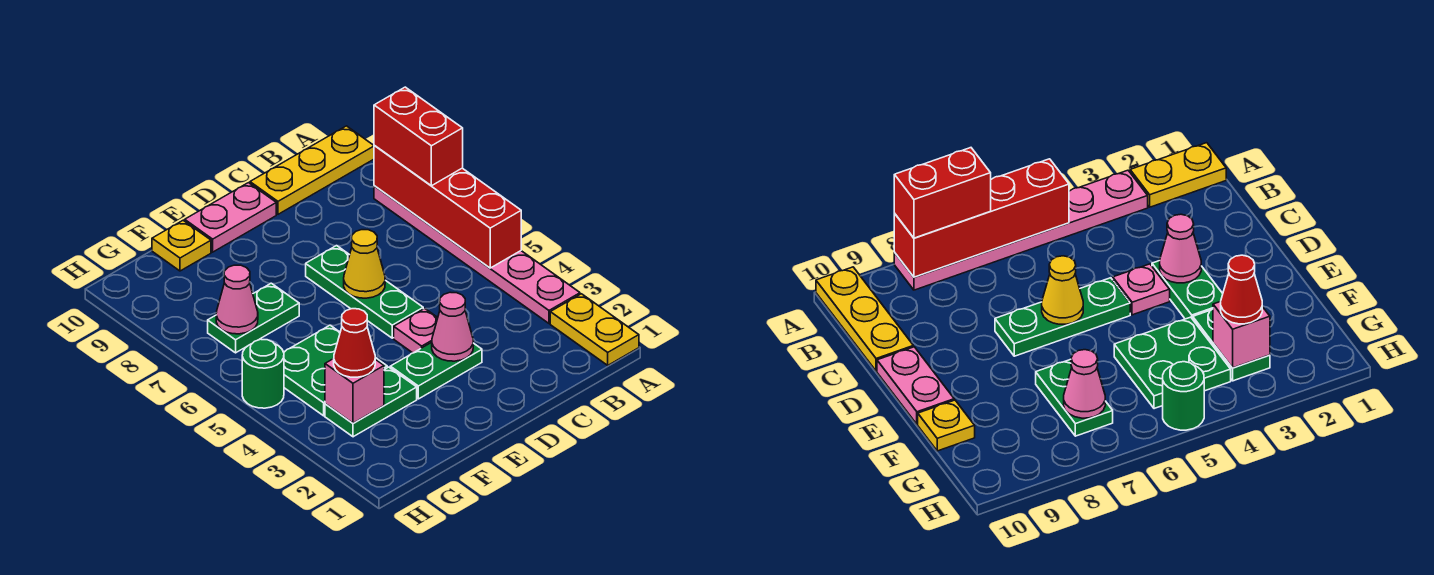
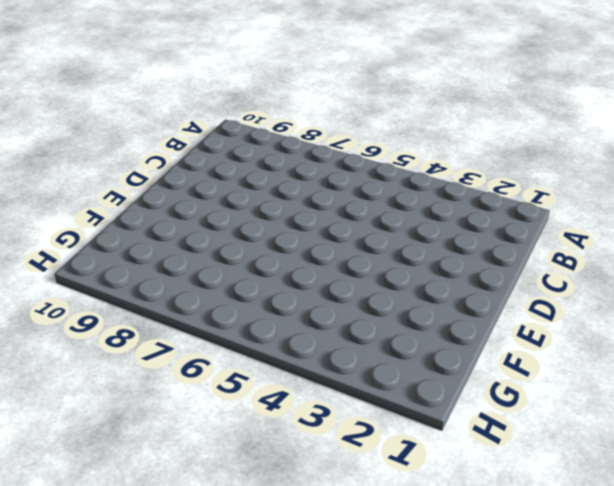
none -> yellow plate A1:A2 level 1
none -> pink plate A3:A8 level 1
none -> yellow plate A10:C10 level 1

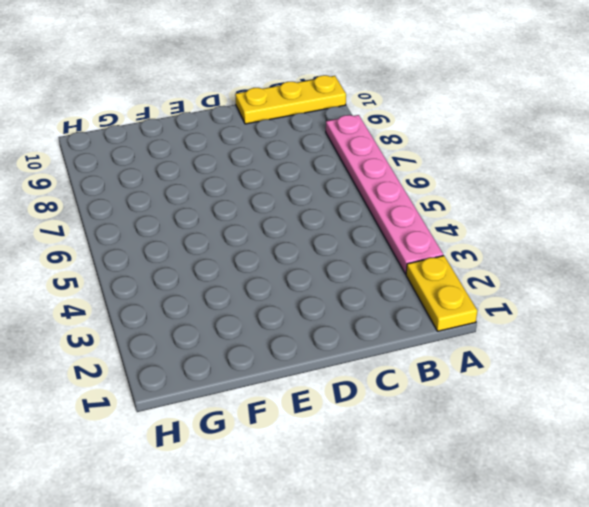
none -> green plate D3:E3 level 1
none -> pink plate D4 level 1
none -> green plate D5:D7 level 1

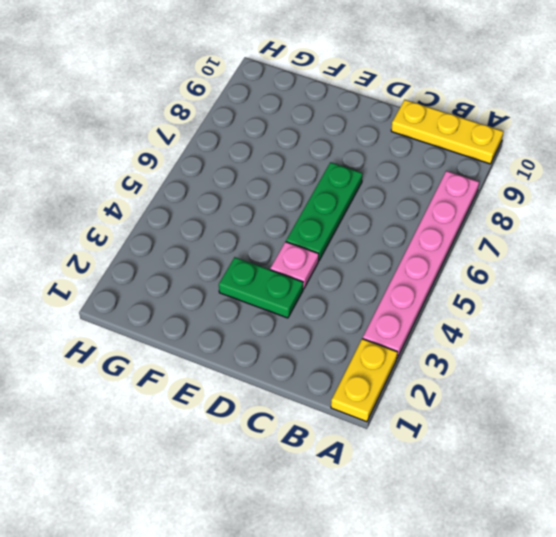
none -> pink plate D10:E10 level 1
none -> green plate F3:G3 level 1
none -> green plate F4:G5 level 1

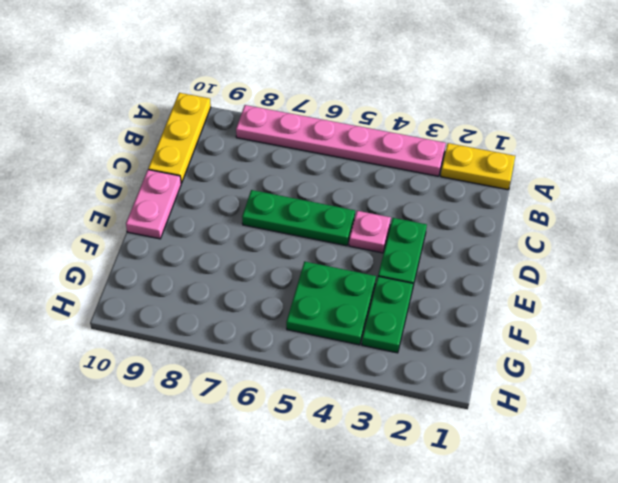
none -> green plate F7:G7 level 1
none -> yellow plate F10 level 1
none -> green round brick H5 level 1

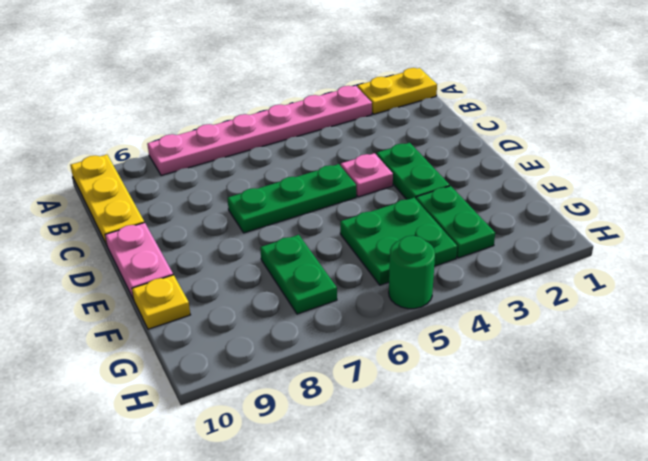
none -> red brick A5:A8 level 2
none -> pink cone D3 level 2
none -> yellow cone D6 level 2

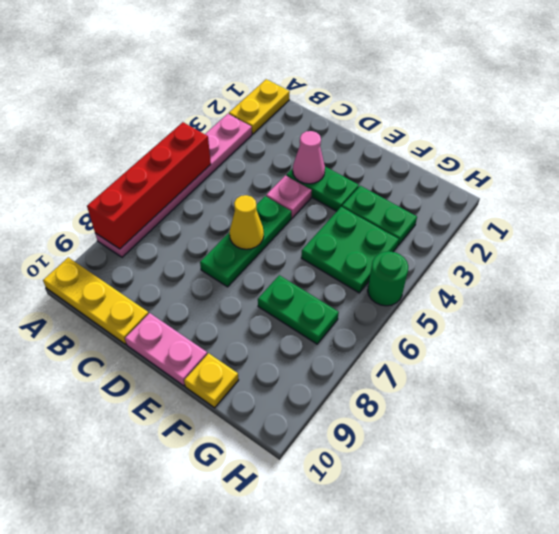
none -> pink brick G3 level 2
none -> pink cone G7 level 2
none -> red brick A7:A8 level 3

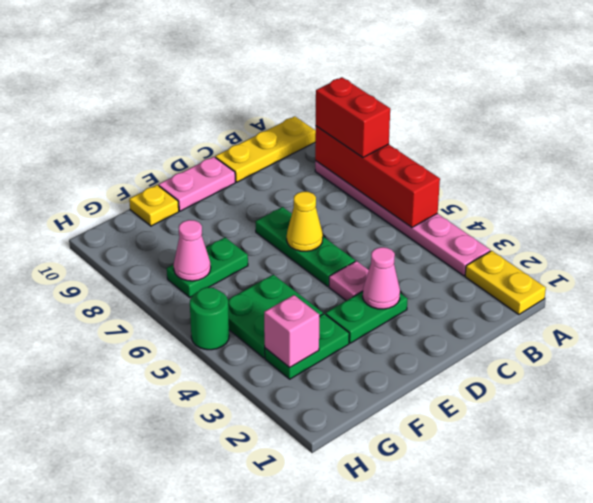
none -> red cone G3 level 3

